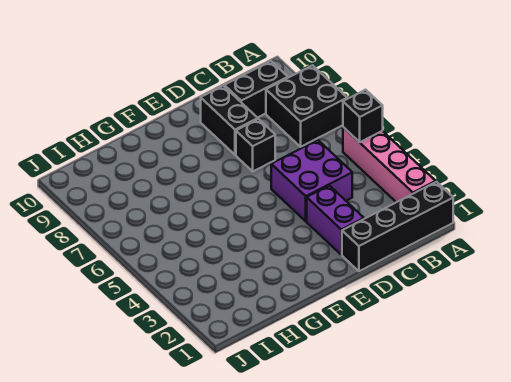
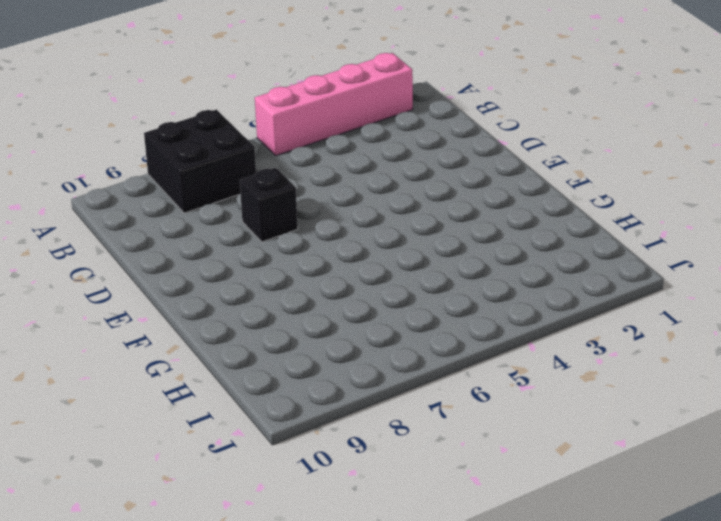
none -> black brick A1:D1 level 1
none -> black brick B9:C9 level 1

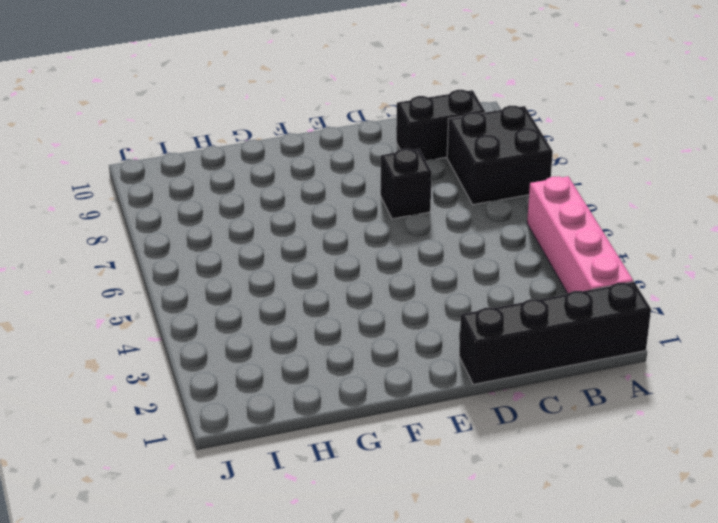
none -> purple brick C4:D5 level 1
none -> purple brick D2:D3 level 1

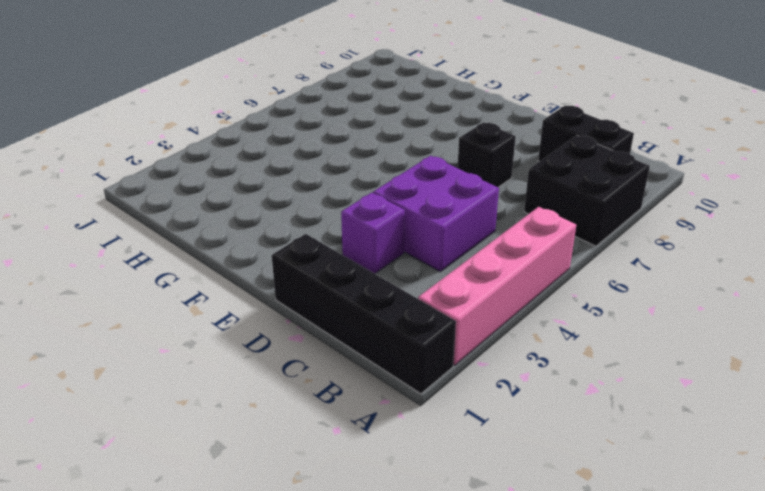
purple brick D3 level 1 -> purple brick D2:D3 level 1
none -> black brick D8:D9 level 1
none -> black brick A5 level 2

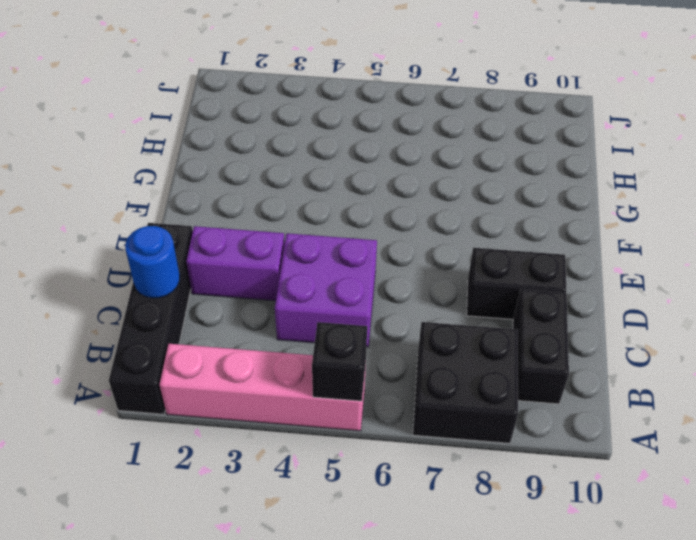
blue round brick C1 level 2 -> none
none -> black brick D7 level 1

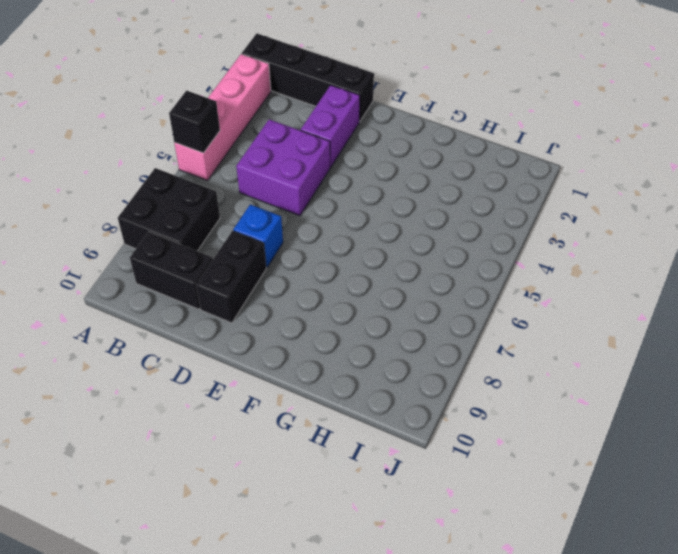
blue brick D7 level 1 -> black brick D7 level 1

